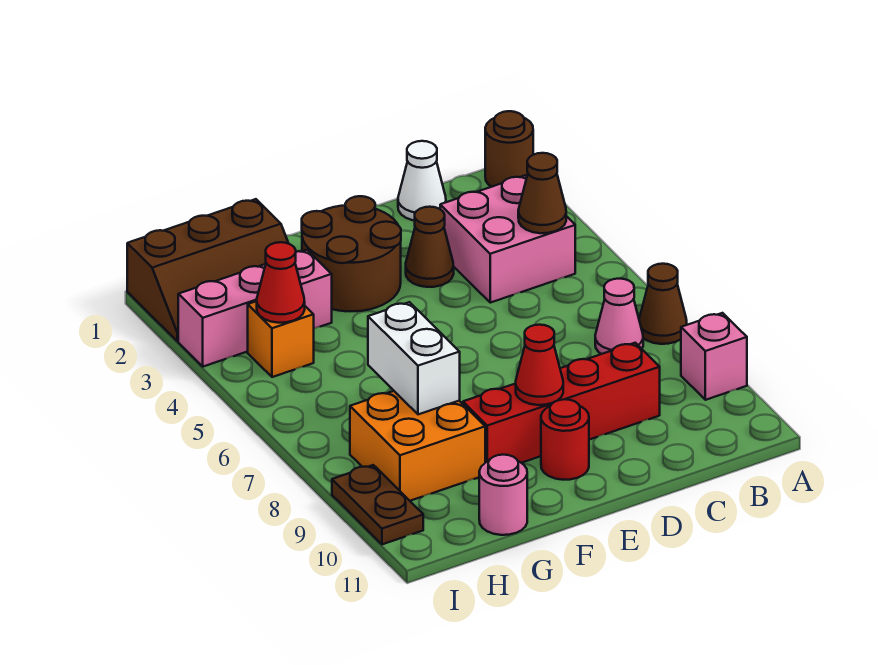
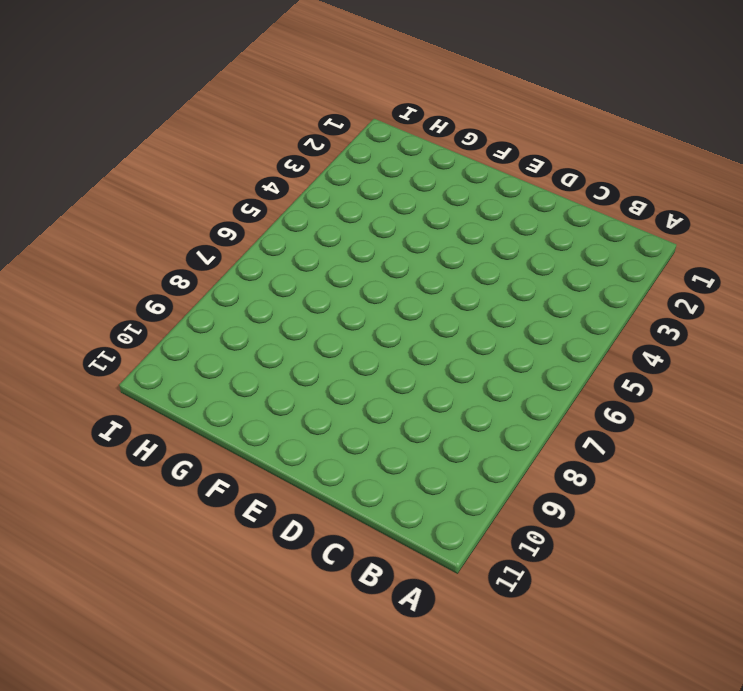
none -> brown round brick A1 level 1
none -> brown cone A7 level 1
none -> pink brick A9 level 1

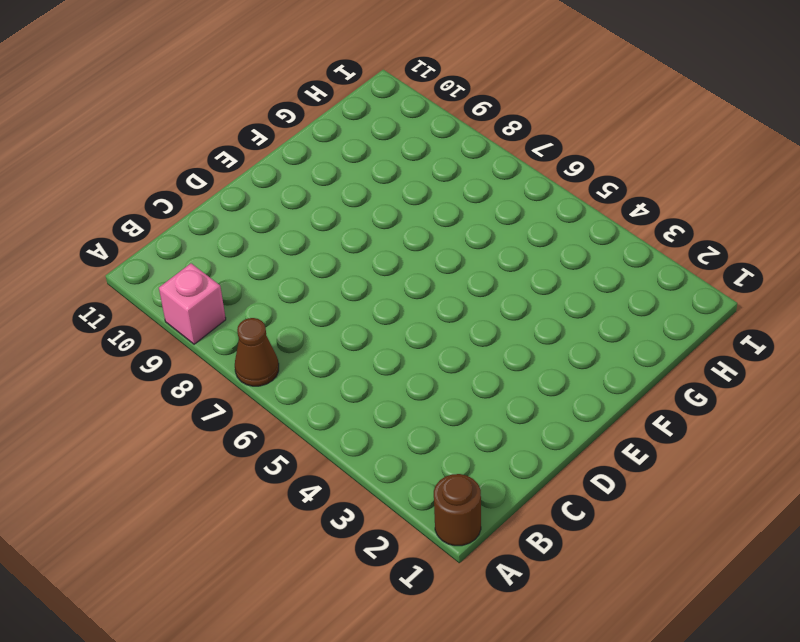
none -> pink brick B3:C4 level 1
none -> pink cone B7 level 1
none -> white cone C1 level 1

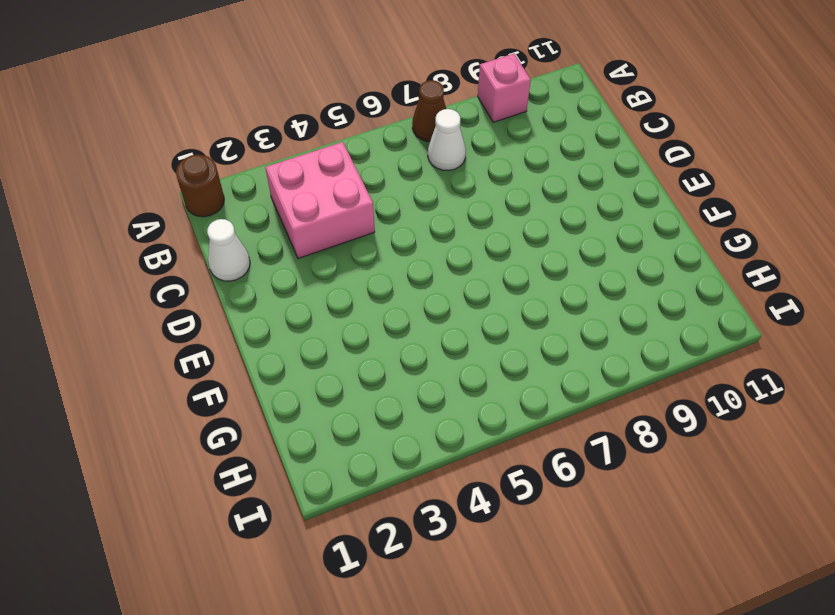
white cone B7 level 1 -> pink cone B7 level 1
none -> red brick C9:F9 level 1
none -> brown cone D3 level 1
none -> brown round brick E2:F3 level 1

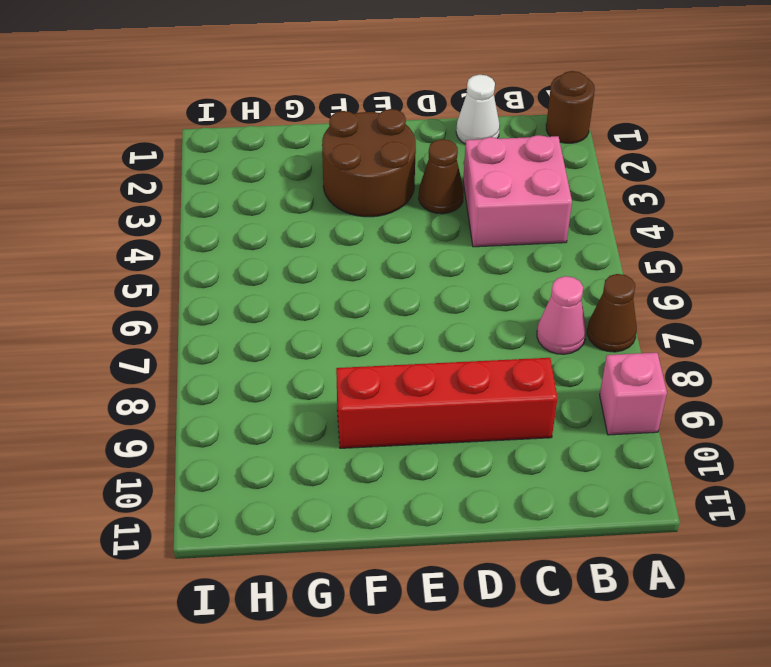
none -> red round brick E10 level 1
none -> brown slope G1:I2 level 1 top 1
none -> pink brick G3:I3 level 1

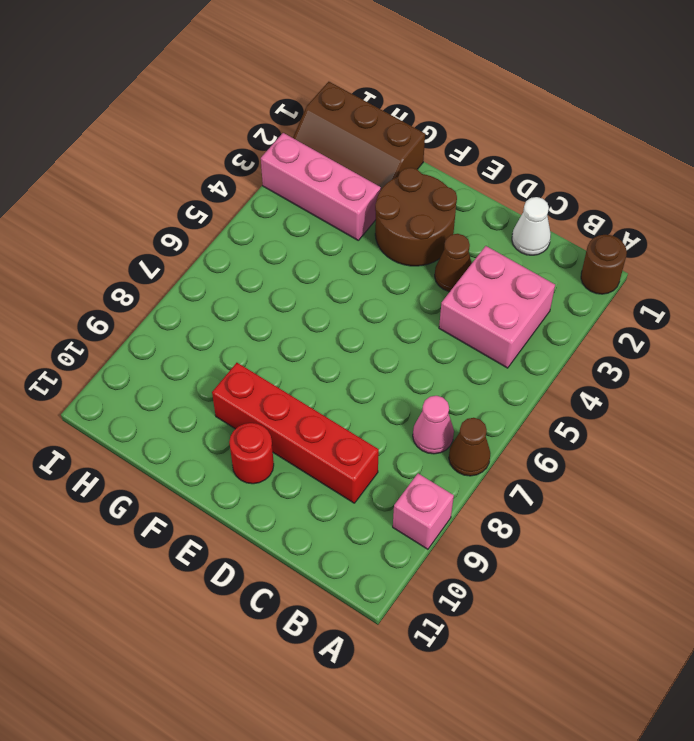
none -> orange brick G8:H9 level 1
none -> pink round brick G11 level 1
none -> orange brick H4 level 1

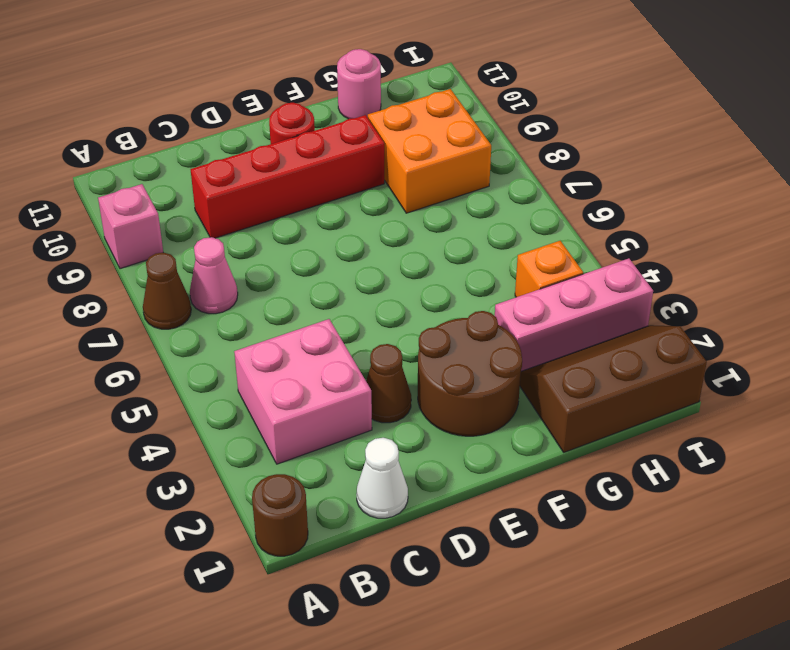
none -> brown plate I9:I10 level 1
none -> brown cone B4 level 2
none -> red cone E9 level 2

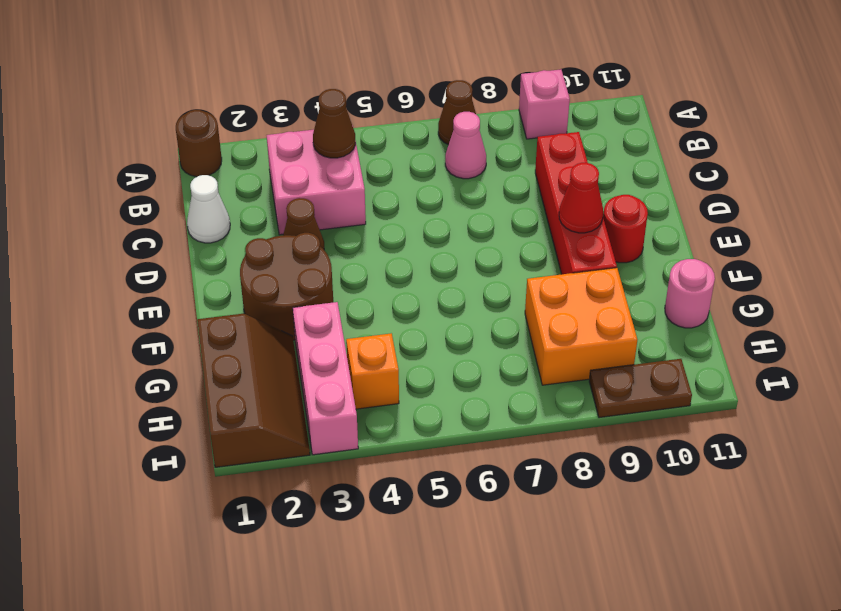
none -> white brick G7:G8 level 2
none -> red cone H4 level 2

